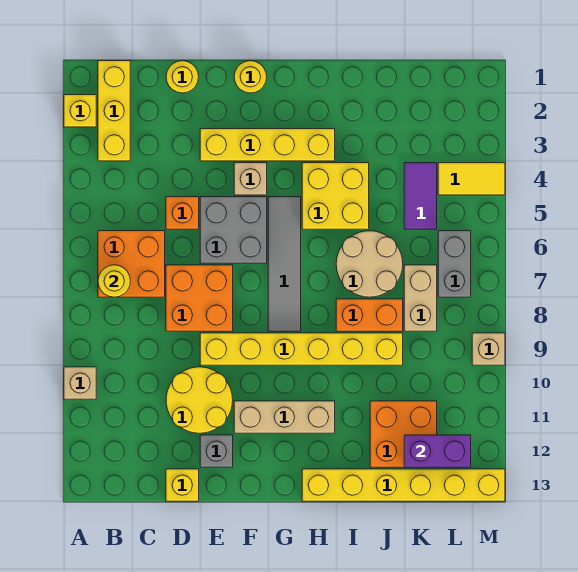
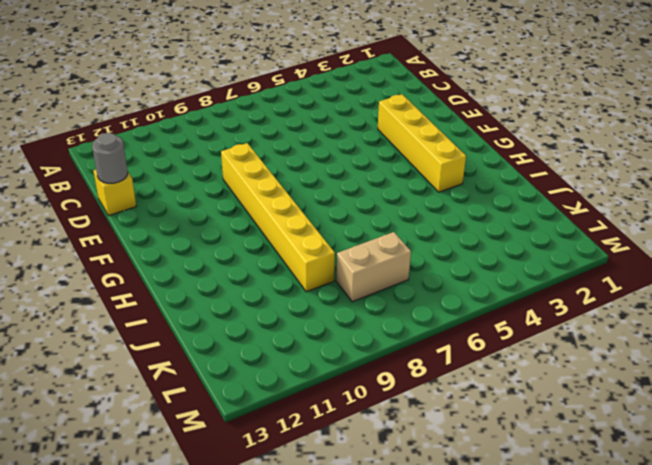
grey round brick D13 level 2 -> none
none -> yellow brick A2 level 1
none -> tan brick A10 level 1
none -> yellow brick B1:B3 level 1

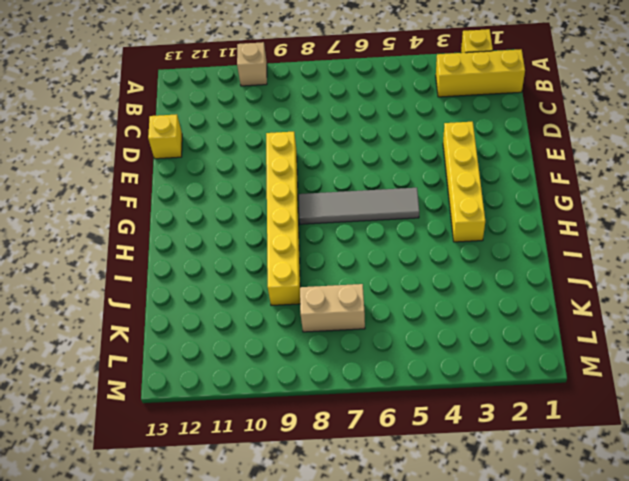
none -> orange brick B6:C7 level 1
none -> yellow round brick D1 level 1
none -> orange brick D5 level 1

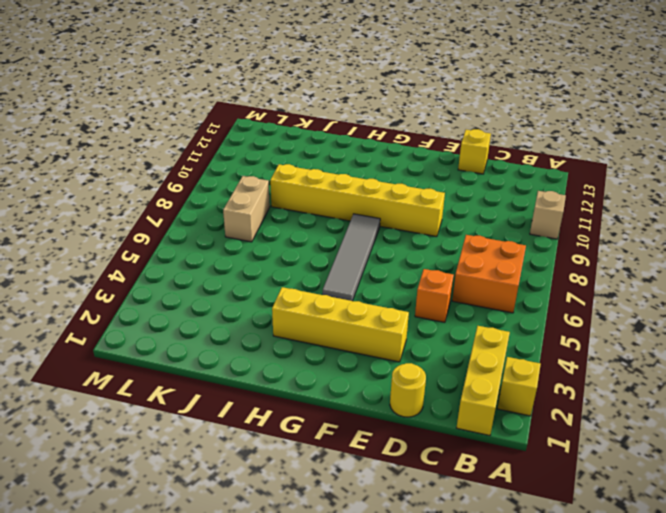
none -> orange brick D7:E8 level 1
none -> yellow round brick D10:E11 level 1
none -> grey brick E5:F6 level 1

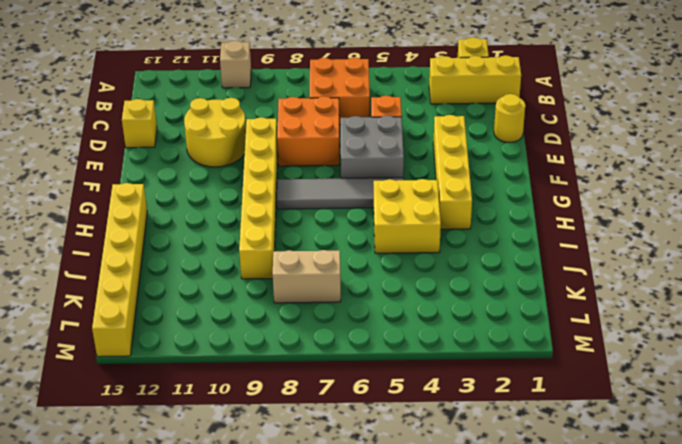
none -> grey brick E12 level 1
none -> yellow round brick F1 level 1
none -> tan brick F4 level 1

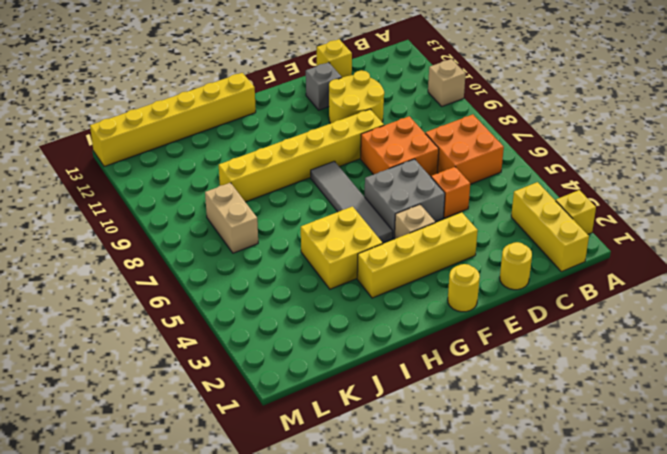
none -> tan brick F11:H11 level 1
none -> tan round brick I6:J7 level 1
none -> orange brick I8:J8 level 1

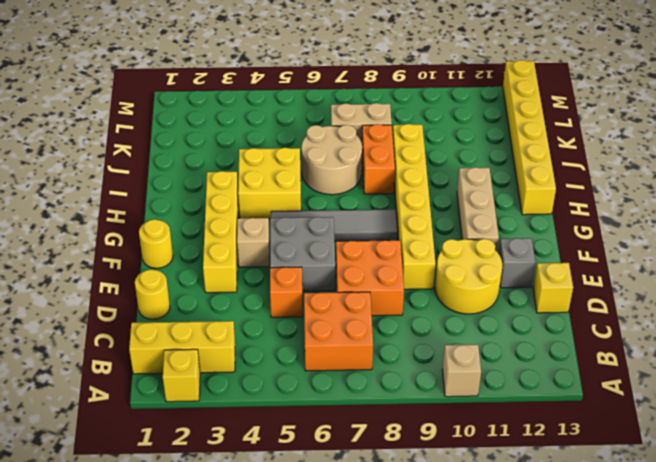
none -> orange brick J11:K12 level 1
none -> purple tile K4:K5 level 1
none -> yellow tile L4:M4 level 1

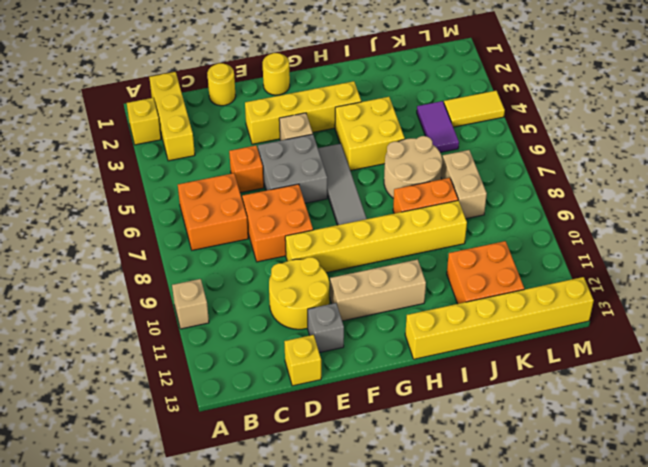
none -> grey brick L6:L7 level 1
none -> tan brick M9 level 1
none -> yellow round brick B7 level 2

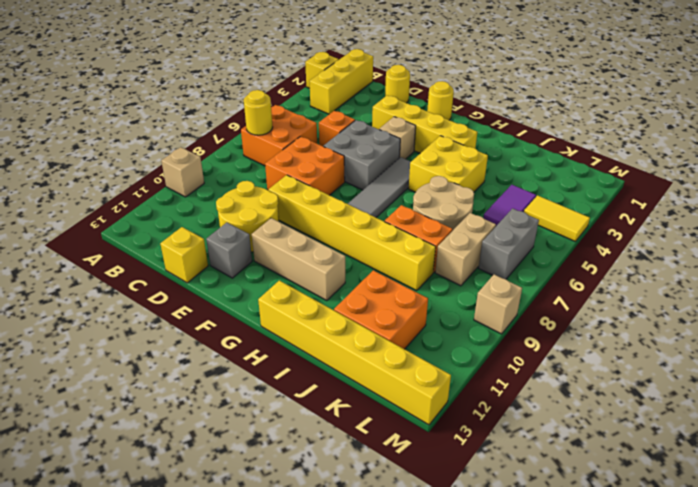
none -> purple brick K12:L12 level 2

